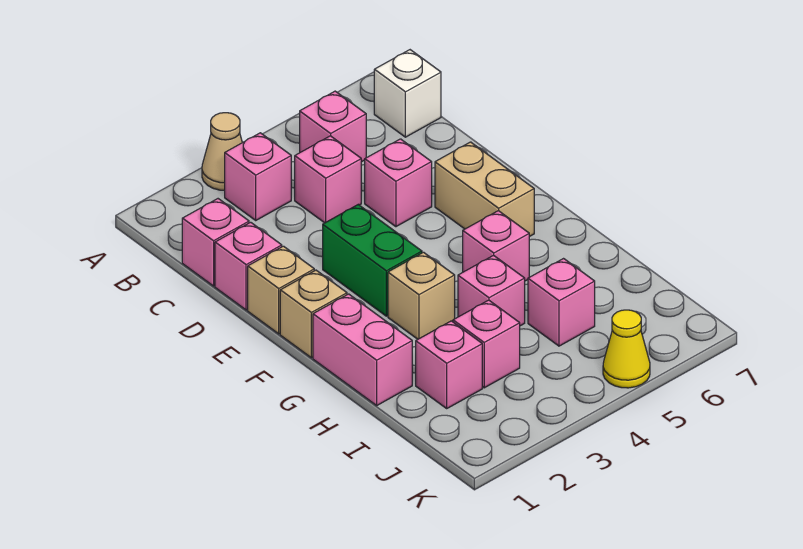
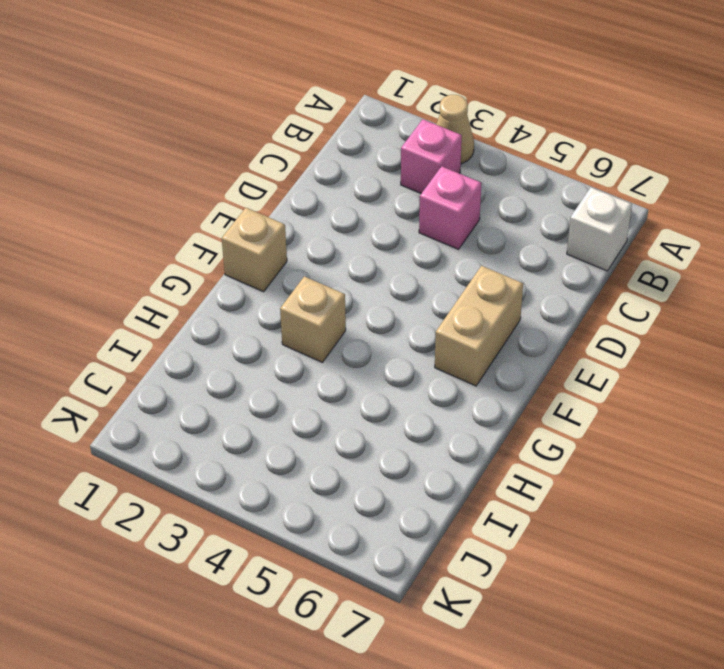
none -> pink brick B5 level 1
none -> pink brick C1 level 1
none -> pink brick D1 level 1

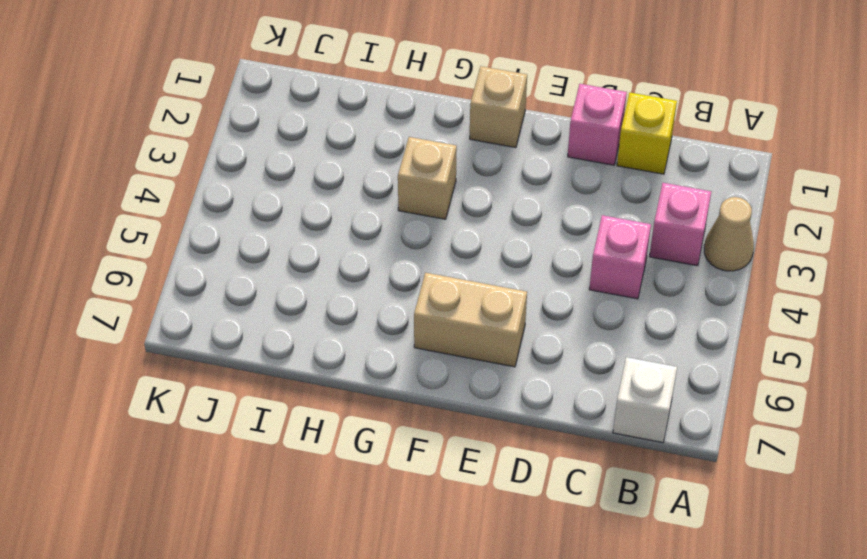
yellow brick C1 level 1 -> pink brick C1 level 1
none -> pink brick B5 level 1
none -> pink brick D5 level 1
none -> tan brick E1 level 1

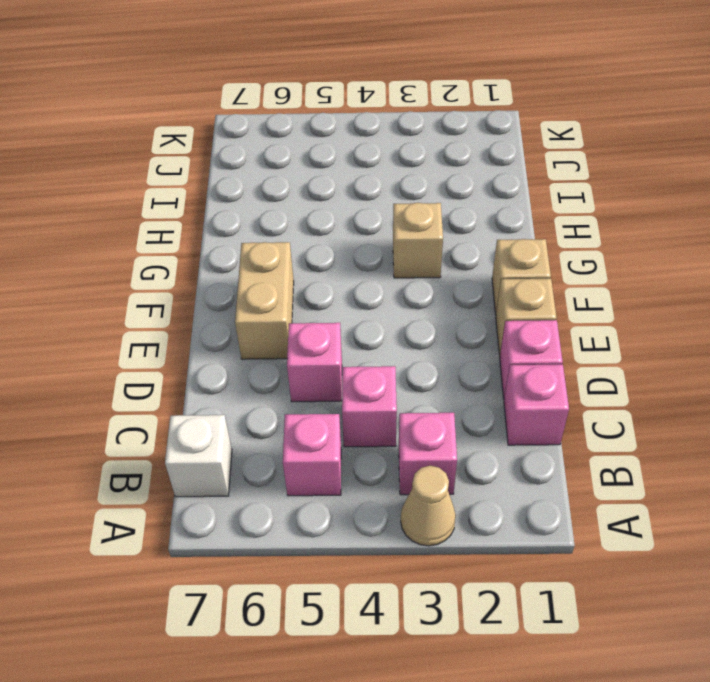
none -> green brick E3:F3 level 1
none -> pink brick G1:H1 level 1
none -> pink brick G5 level 1

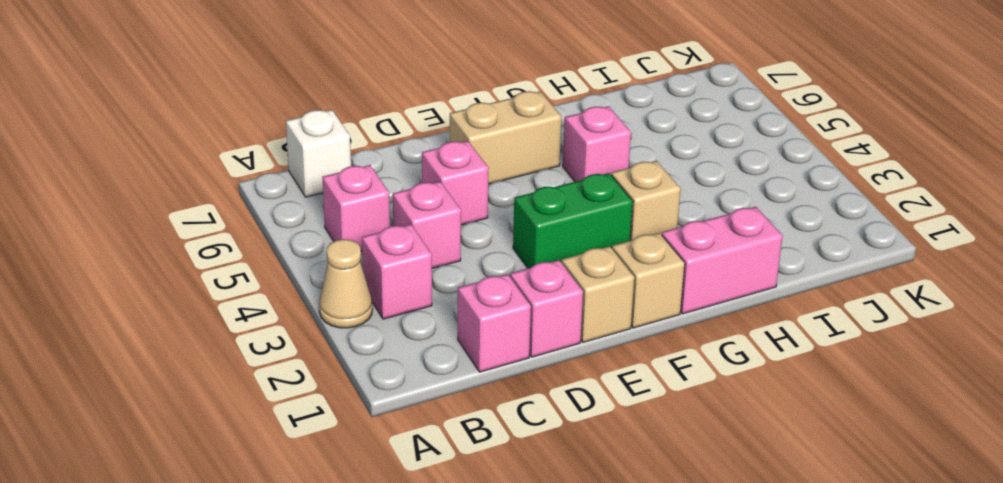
none -> pink brick H4 level 1
none -> pink brick I2 level 1
none -> pink brick I3 level 1

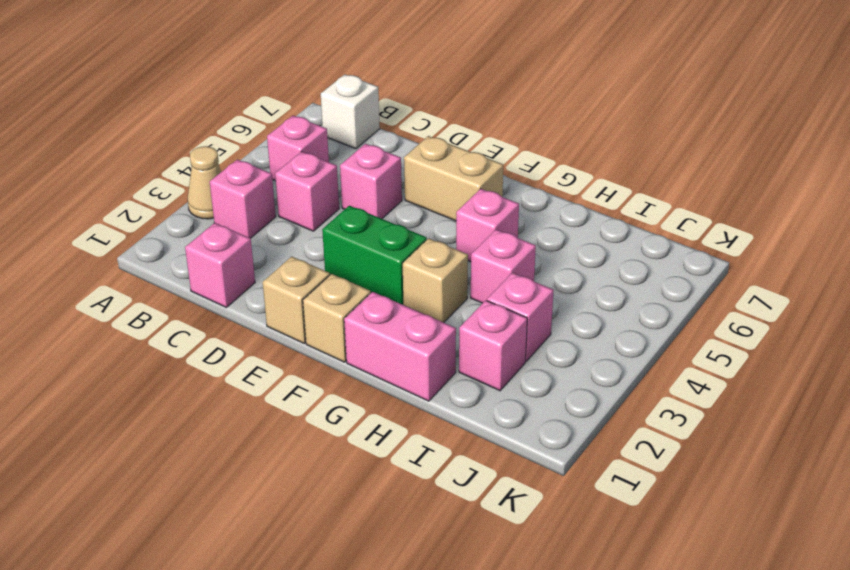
none -> pink brick D1 level 1
none -> pink brick I5 level 1
none -> yellow cone K5 level 1

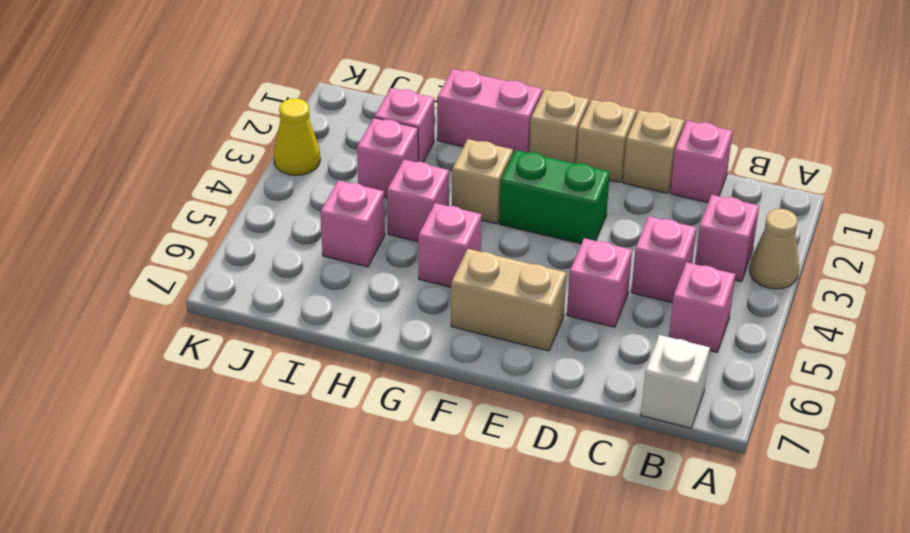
tan brick D1 level 1 -> pink brick D1 level 1
yellow cone K3 level 1 -> yellow cone K5 level 1

